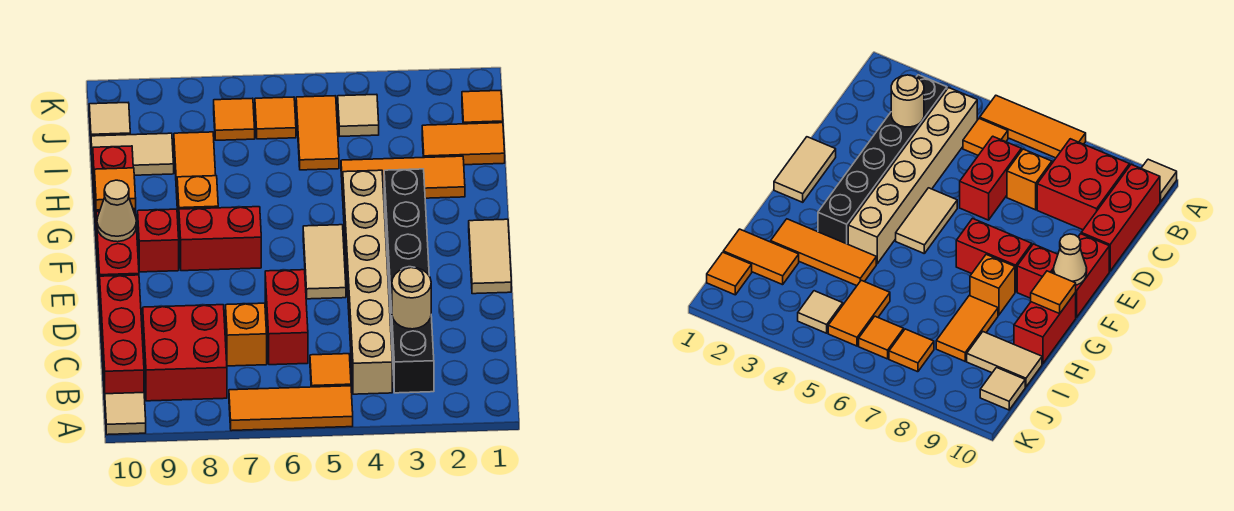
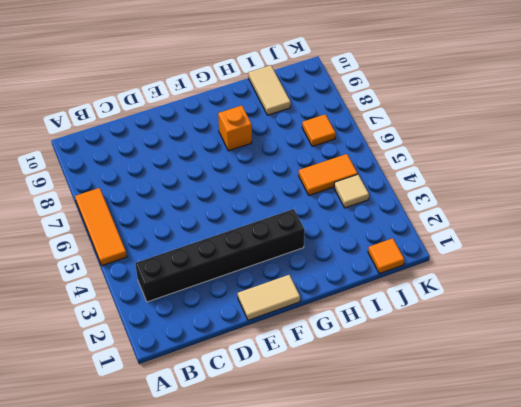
none -> tan tile A10 level 1
none -> tan brick B4:G4 level 1
none -> orange tile B5 level 1

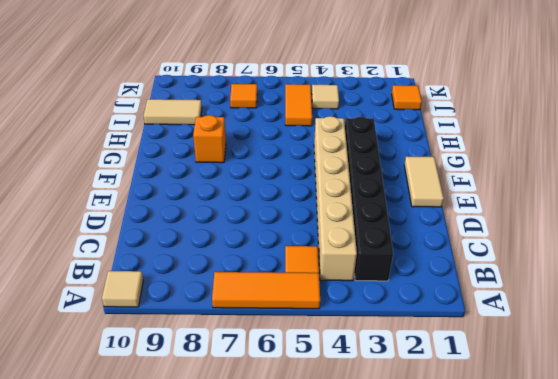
none -> red brick B8:C9 level 1
none -> red brick B10:D10 level 1
none -> red brick C6:D6 level 1

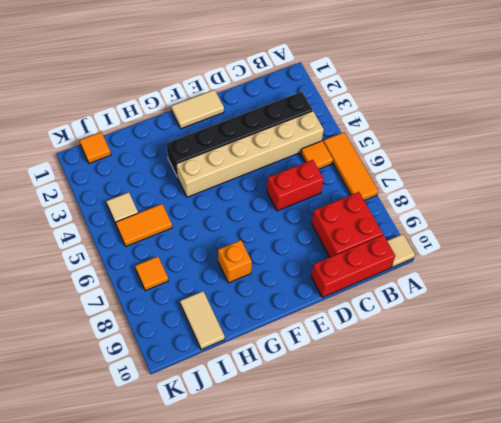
none -> orange brick C7 level 1
none -> tan tile E5:F5 level 1
none -> red brick E10:F10 level 1

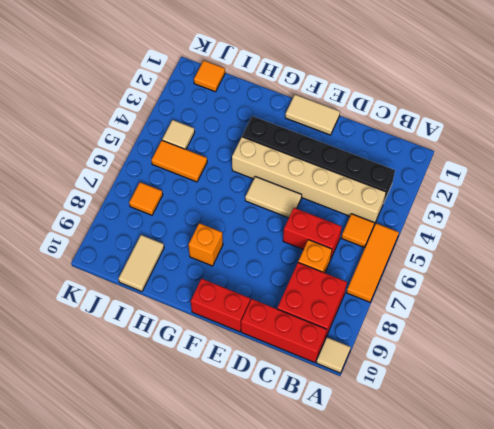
none -> red brick F7:F8 level 1
none -> red brick F9 level 1
none -> red brick G10:H10 level 1

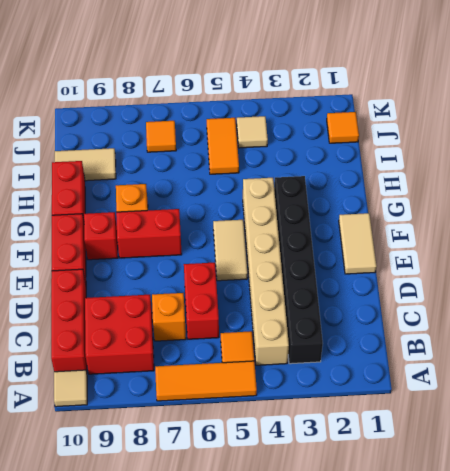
none -> orange tile H2:H4 level 1
none -> orange tile H8:I8 level 1
none -> orange tile I1:I2 level 1

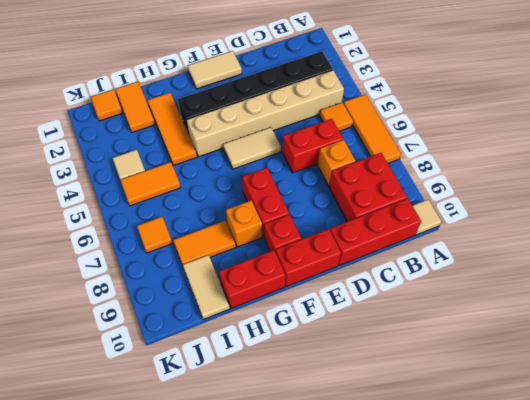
none -> orange tile J6 level 1
none -> tan tile J10 level 1
none -> tan round brick C3 level 2

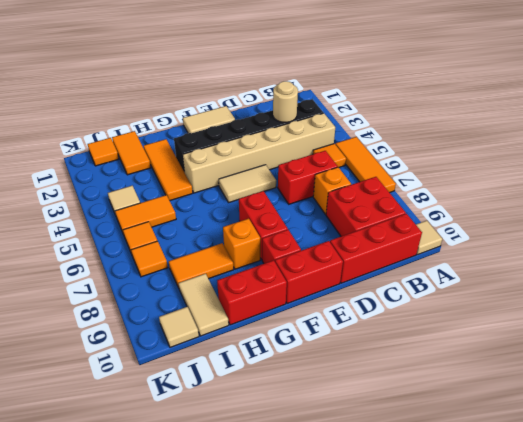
none -> tan cone F10 level 2
none -> orange tile G10 level 2

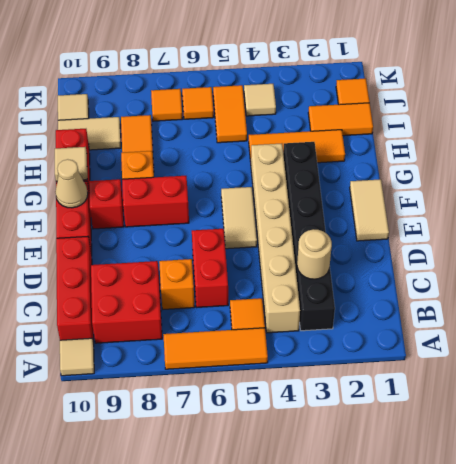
tan tile G10 level 2 -> orange tile G10 level 2

